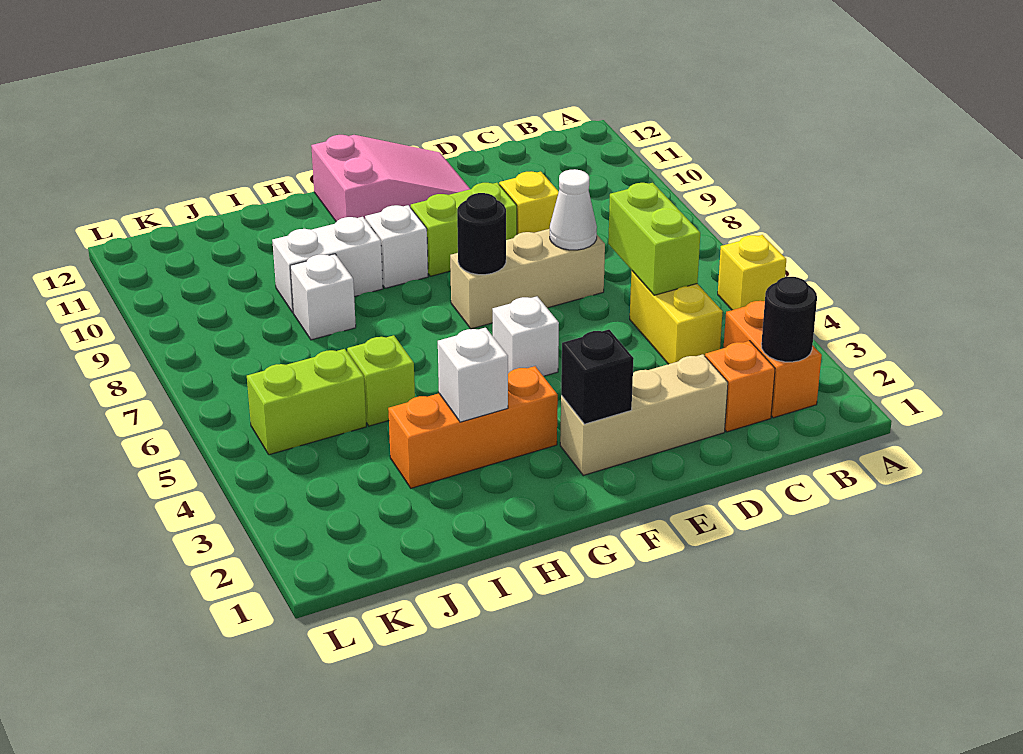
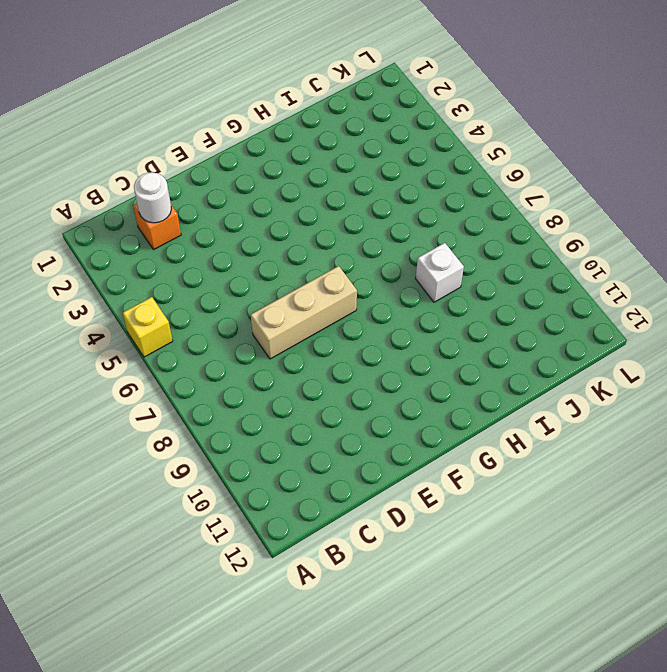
white round brick C2 level 2 -> none
none -> orange brick B2:B3 level 1
none -> yellow brick C4:C5 level 1
none -> tan brick D2:F2 level 1

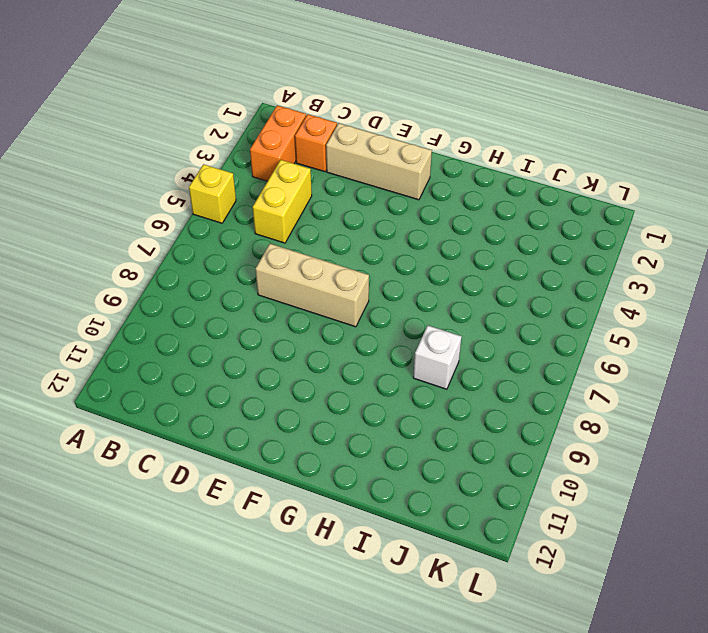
none -> yellow brick D9 level 1
none -> lime brick E9:F9 level 1
none -> pink slope E11:G12 level 1 top G

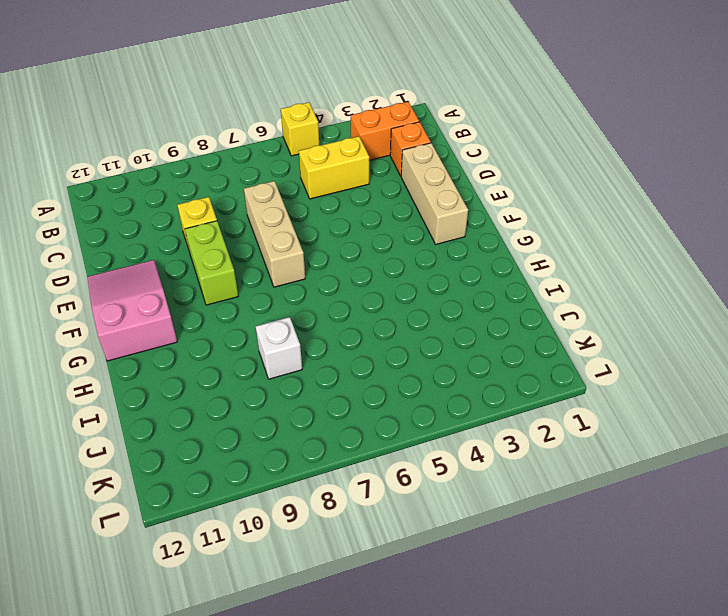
none -> white brick F5 level 1
none -> orange brick G3:I3 level 1
none -> white brick G9 level 1

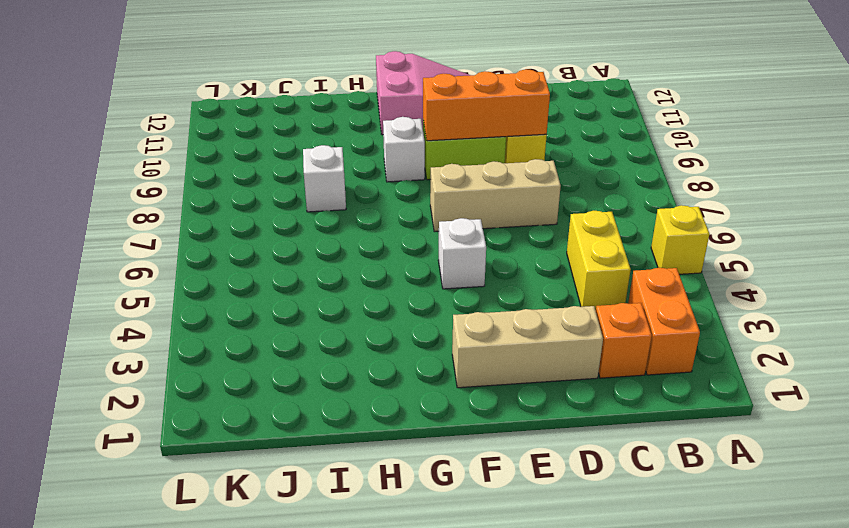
orange brick D9:F9 level 2 -> orange brick G3:I3 level 1
none -> white brick H9:I9 level 1
none -> lime brick I5 level 1
none -> lime brick J5:K5 level 1

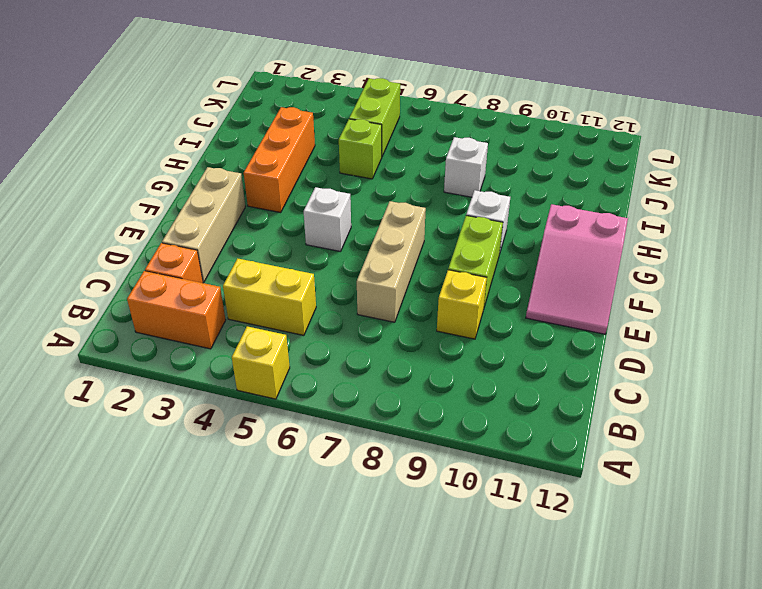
none -> white brick H9:I9 level 1
none -> black round brick B2 level 2
none -> lime brick C5:C6 level 2

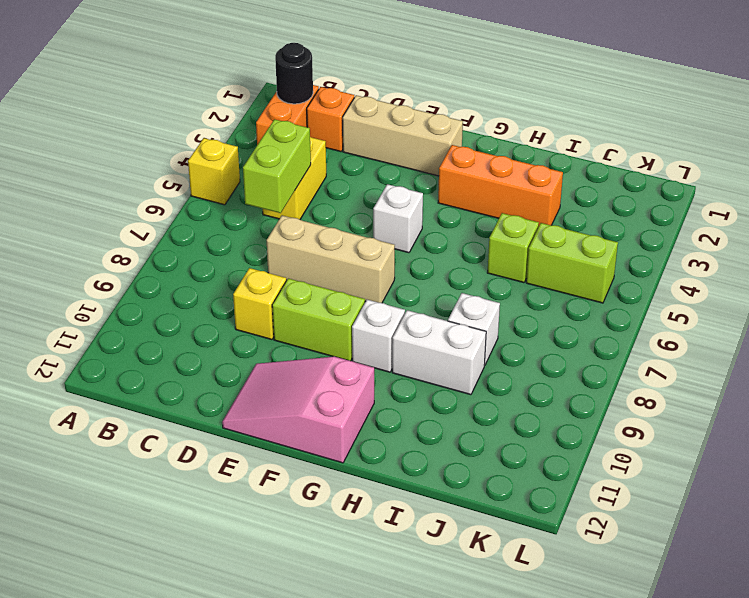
none -> white cone D7 level 2
none -> black brick F2 level 2
none -> black round brick F7 level 2

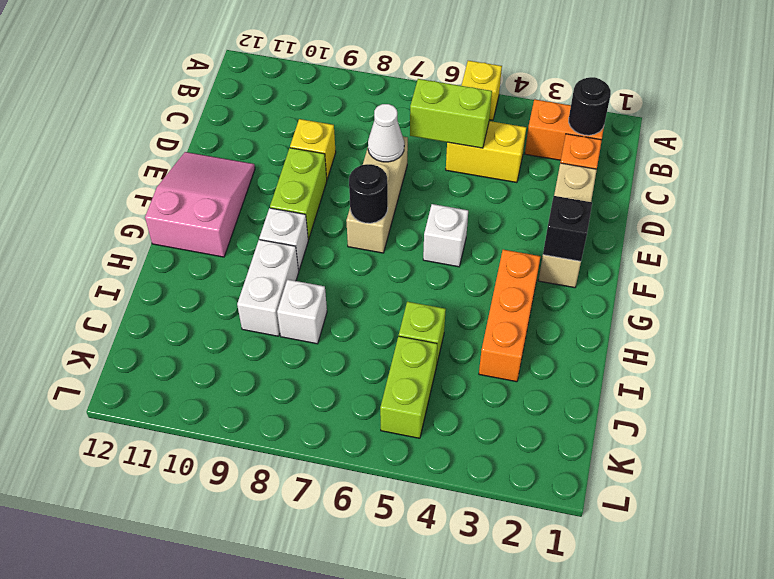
none -> white brick H3 level 2

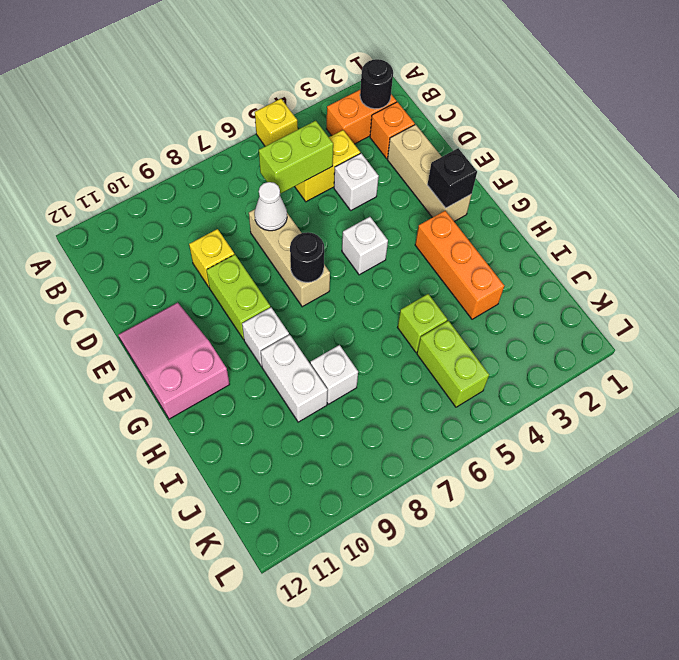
white brick D4 level 1 -> white brick H3 level 2

